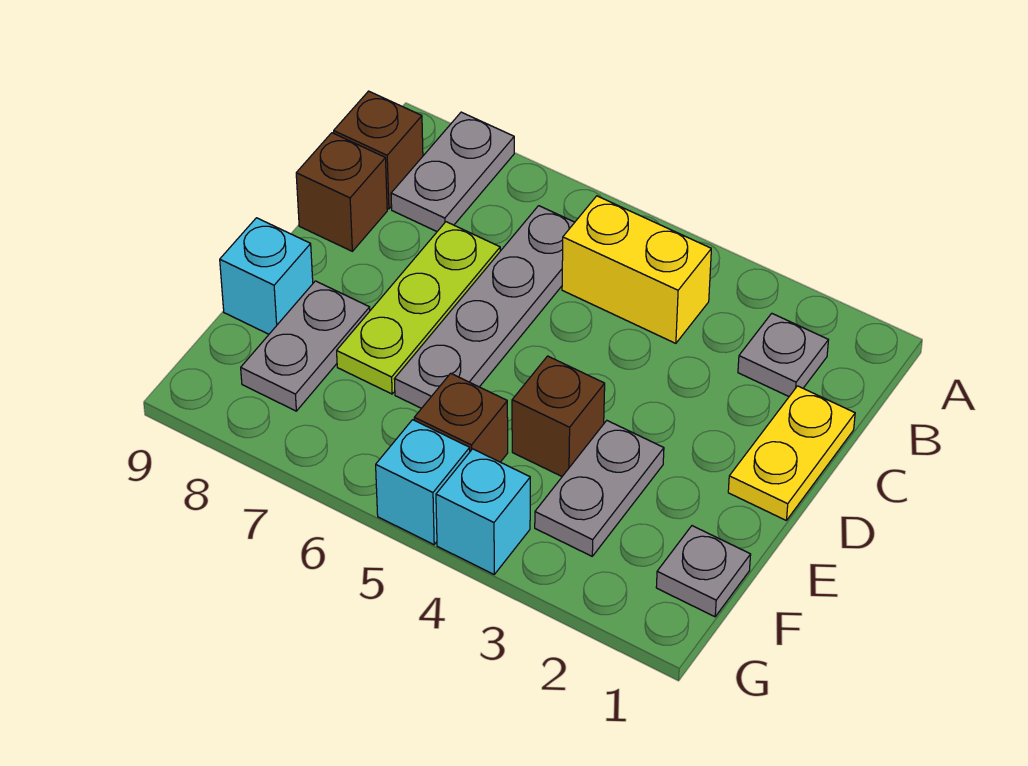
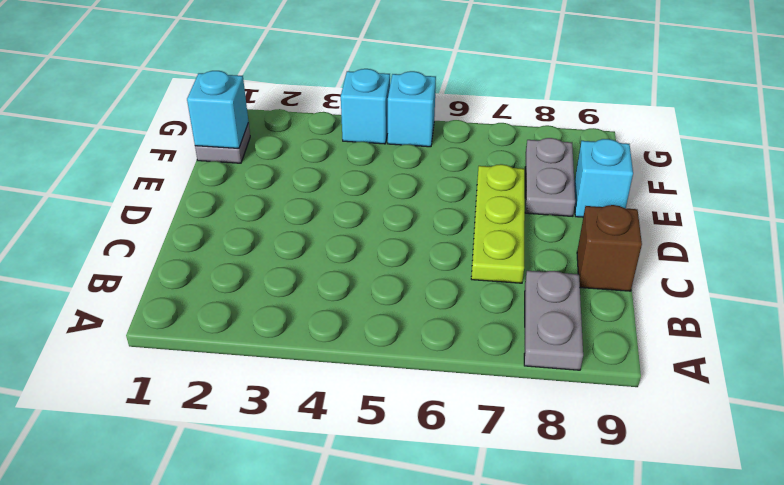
cyan brick F1 level 2 -> none
none -> grey plate B2 level 1
none -> yellow brick B4:B5 level 1
none -> grey plate B6:E6 level 1

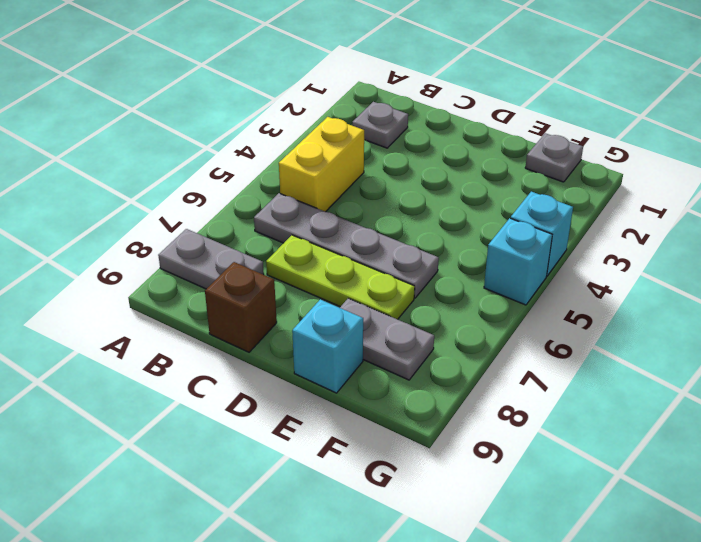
none -> brown brick B9 level 1
none -> yellow plate C1:D1 level 1
none -> grey plate E3:F3 level 1

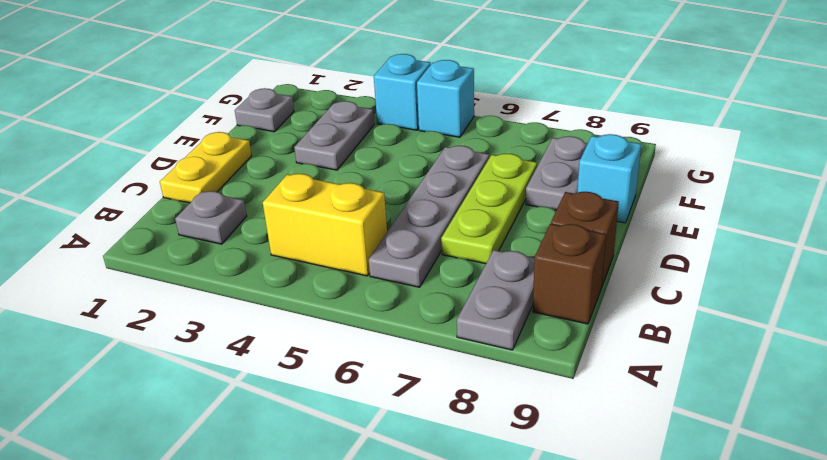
none -> brown brick E4 level 1
none -> brown brick F5 level 1

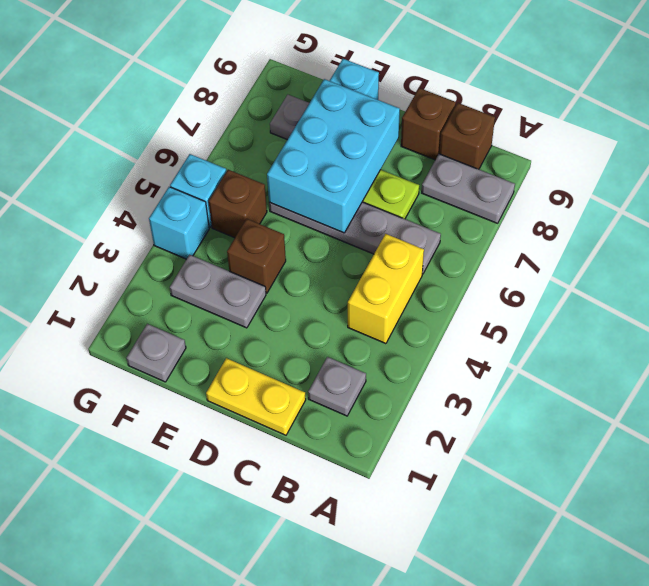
cyan brick D6:E8 level 2 -> none

